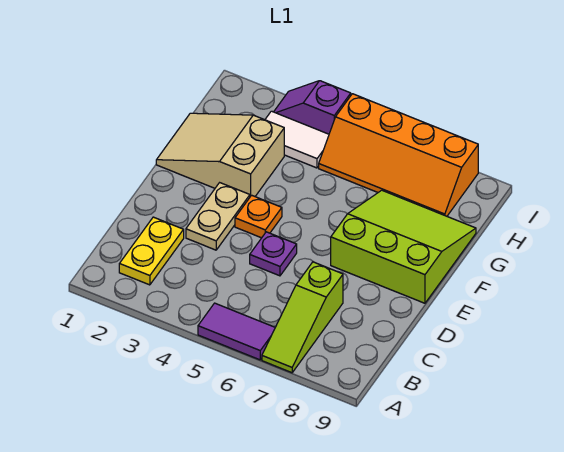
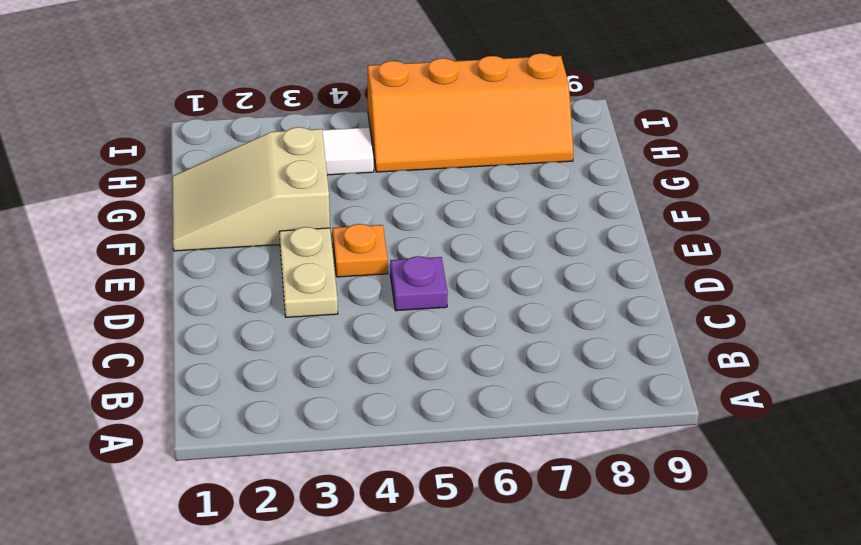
none -> purple tile A5:A6 level 1
none -> lime slope A7:C7 level 1 top C

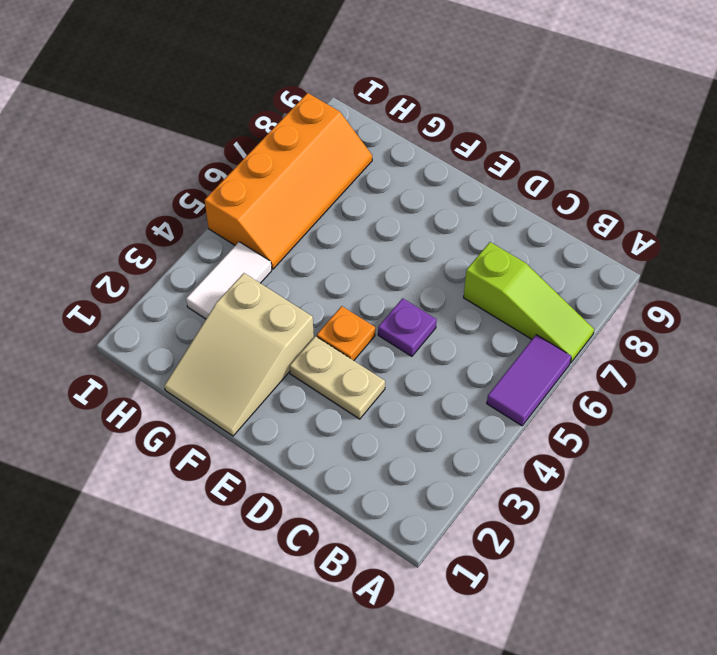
none -> yellow plate B2:C2 level 1
none -> lime slope E7:G9 level 1 top E

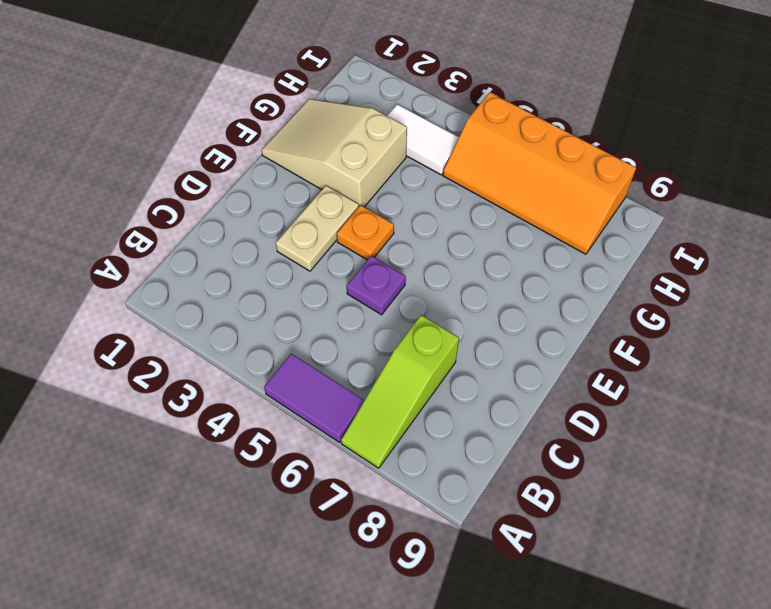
none -> yellow plate B2:C2 level 1
none -> lime slope E7:G9 level 1 top E

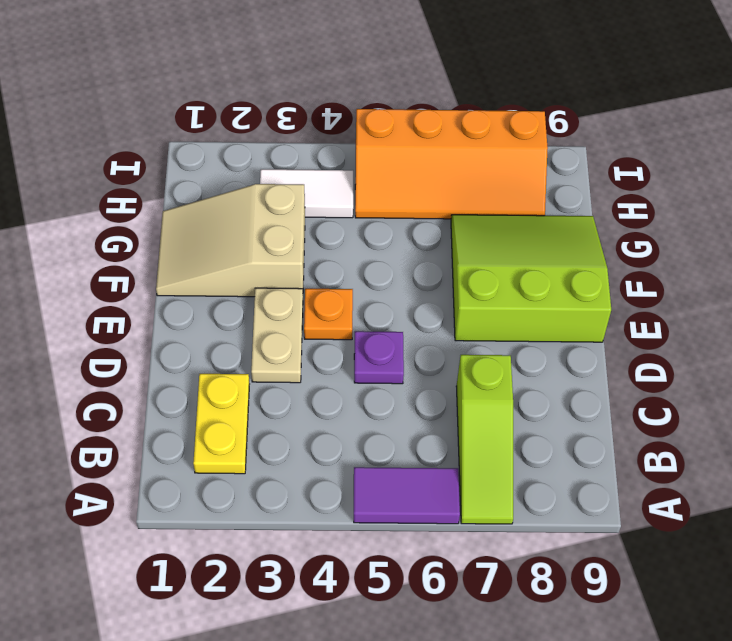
none -> purple slope I3:I4 level 1 top 4

